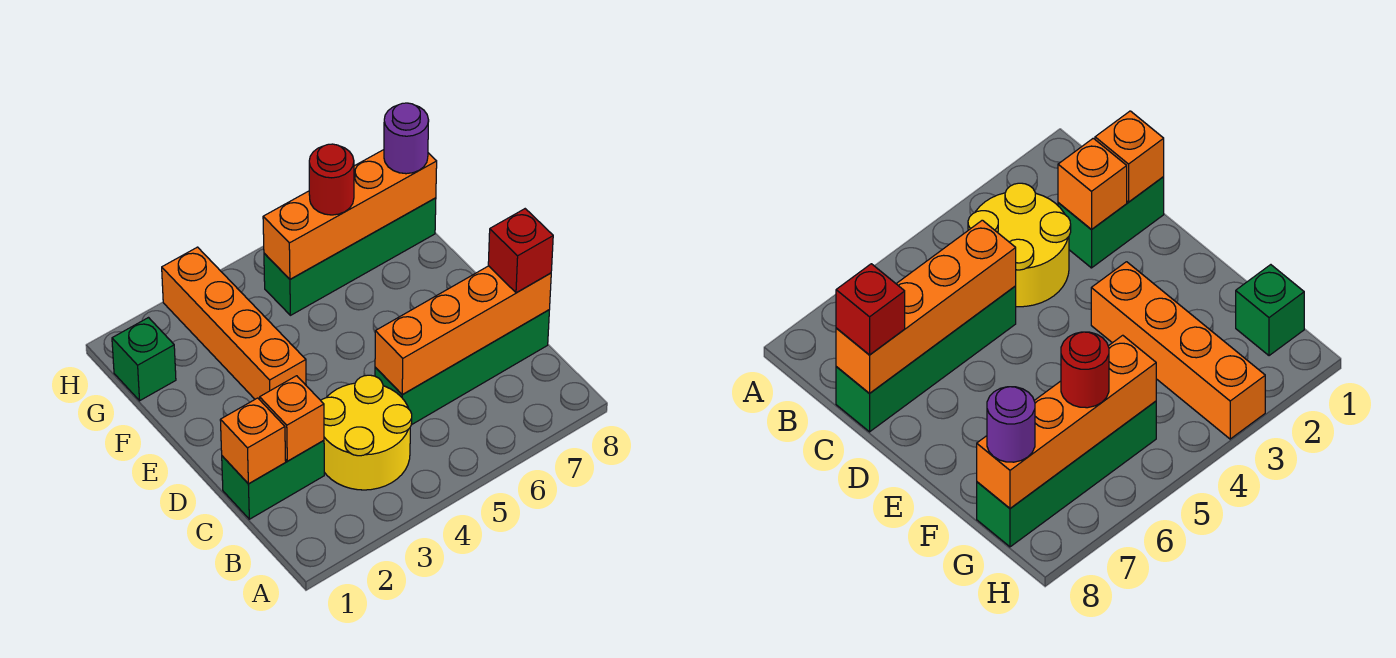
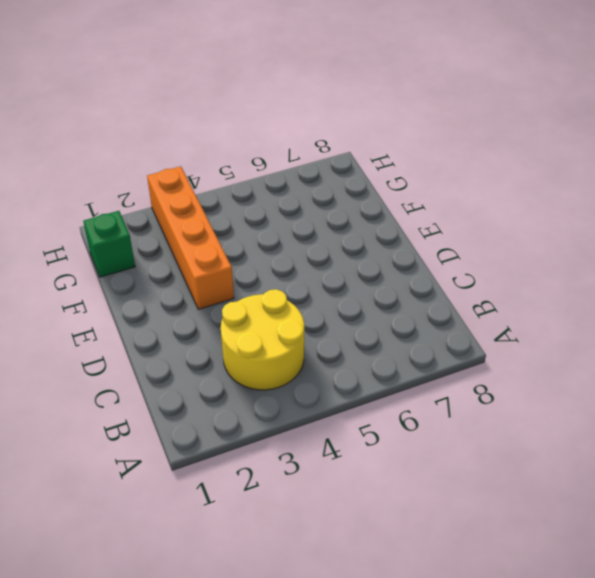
none -> green brick C1:C2 level 1
none -> green brick C5:C8 level 1
none -> green brick G5:G8 level 1

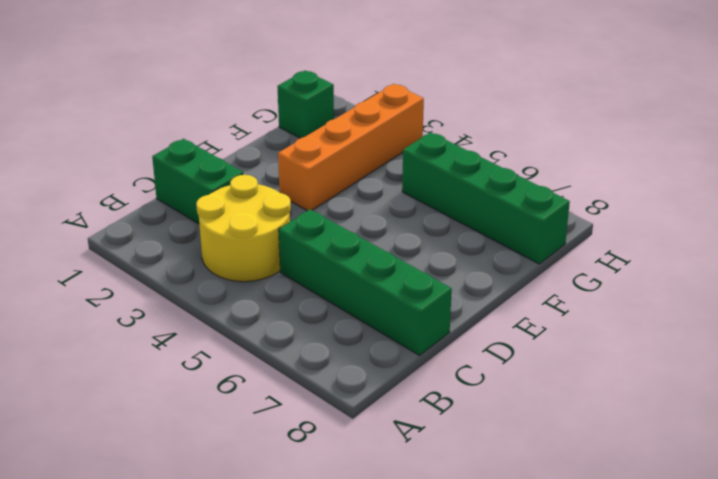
none -> orange brick C1 level 2
none -> orange brick C2 level 2
none -> orange brick C5:C8 level 2

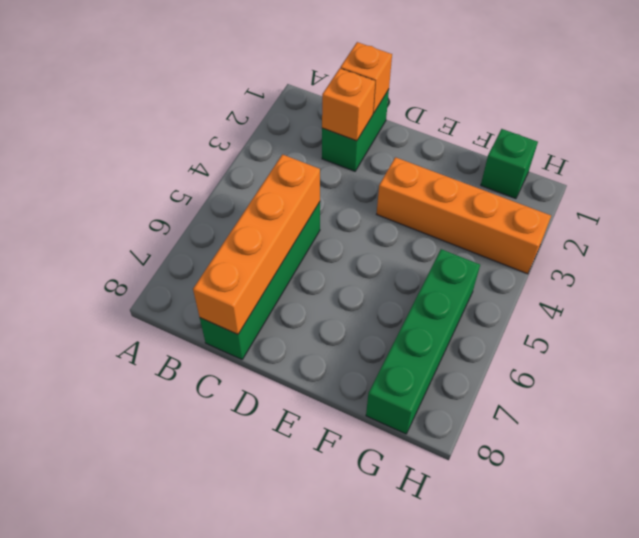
none -> yellow round brick B3:C4 level 1
none -> orange brick G5:G8 level 2
none -> red brick C8 level 3

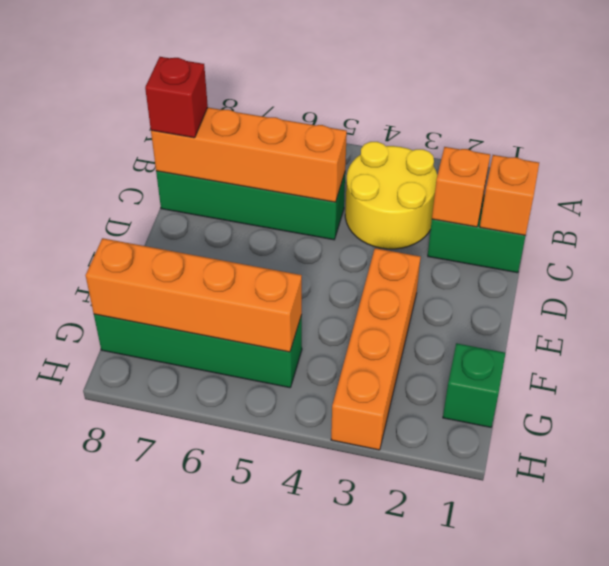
none -> red round brick G6 level 3
none -> purple round brick G8 level 3

